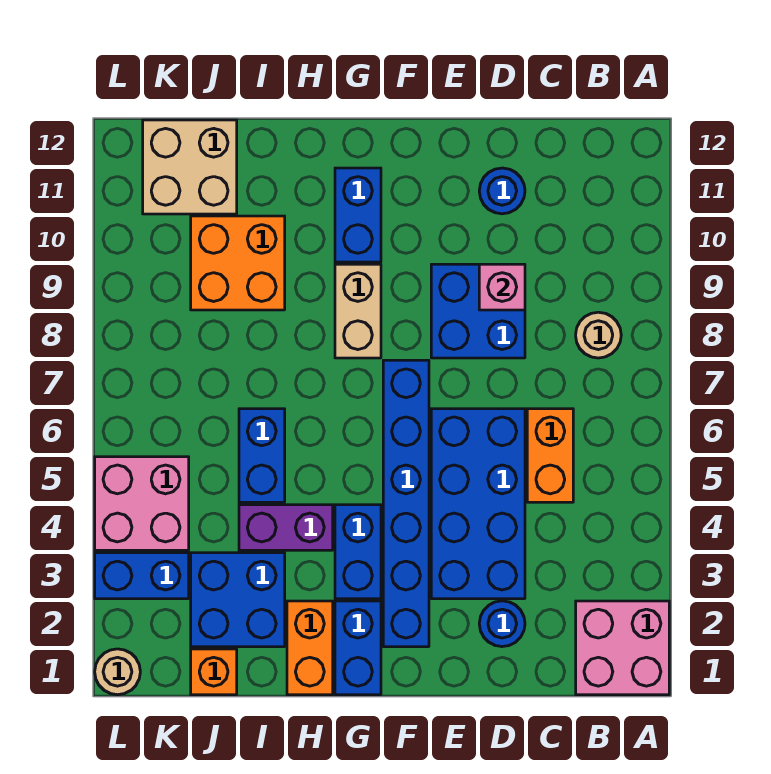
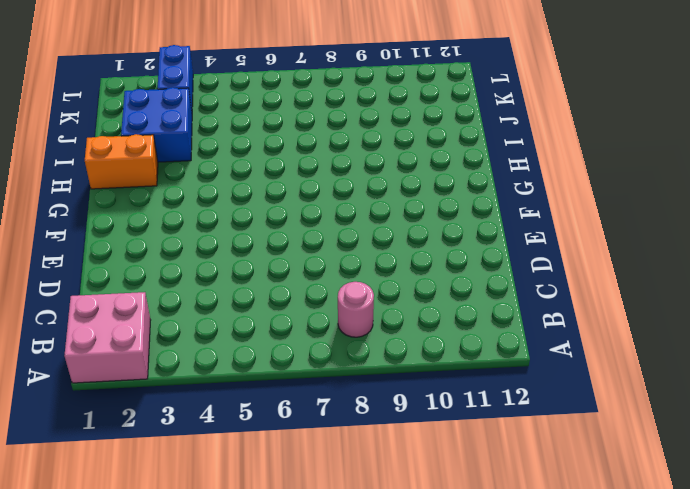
pink round brick B8 level 1 -> tan round brick B8 level 1
none -> orange brick C5:C6 level 1
none -> blue round brick D2 level 1
none -> blue brick D3:E6 level 1

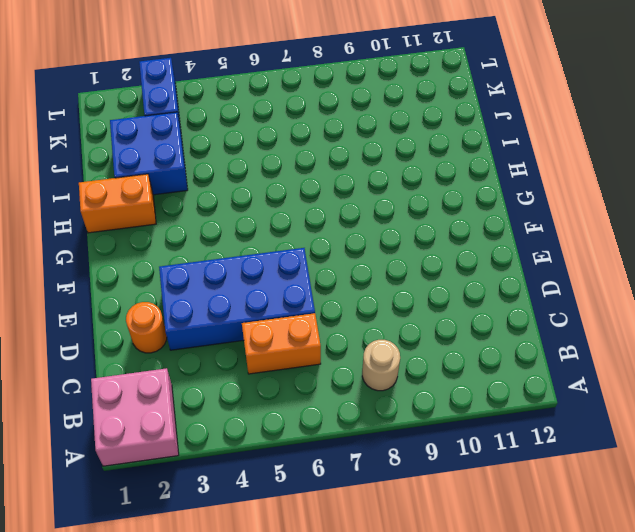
orange round brick D2 level 1 -> blue round brick D2 level 1
none -> blue brick D8:E9 level 1
none -> blue round brick D11 level 1
none -> blue brick F2:F7 level 1

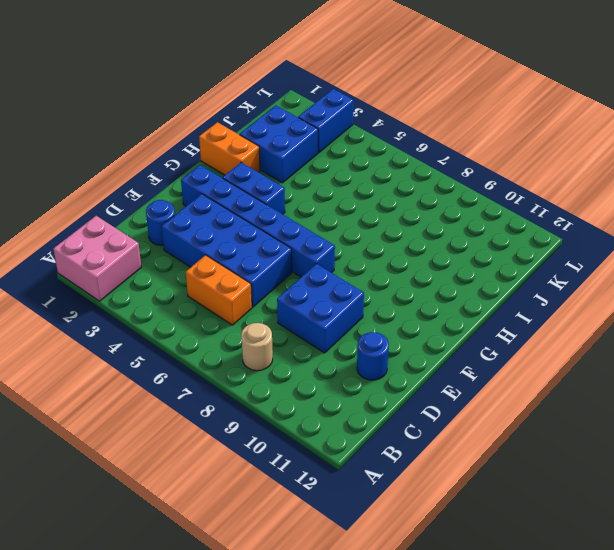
none -> blue brick G1:G2 level 1
none -> tan brick G8:G9 level 1
none -> blue brick G10:G11 level 1

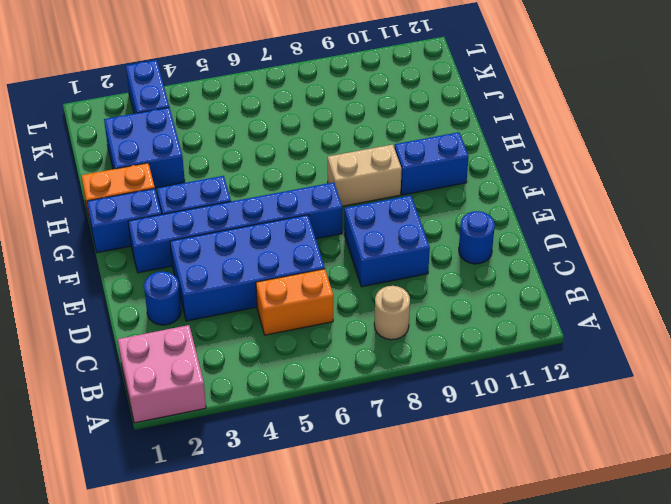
none -> purple brick H4:I4 level 1
none -> blue brick I5:I6 level 1
none -> orange brick I9:J10 level 1

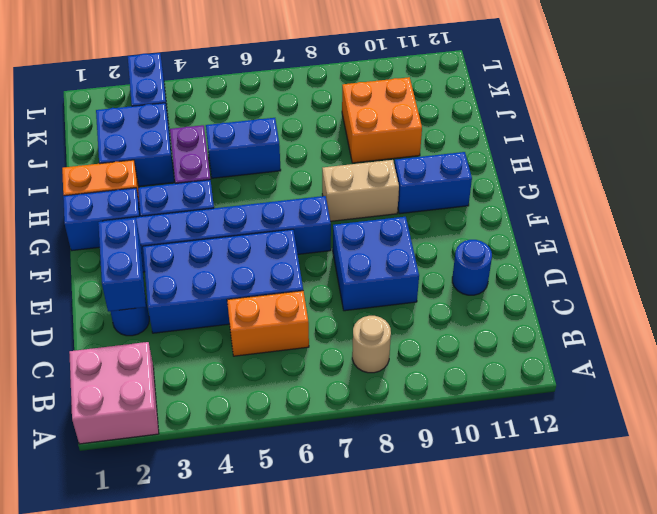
blue brick D2:E2 level 2 -> none
none -> orange brick J1 level 1
none -> tan brick J11:K12 level 1
none -> pink brick K4:L5 level 1

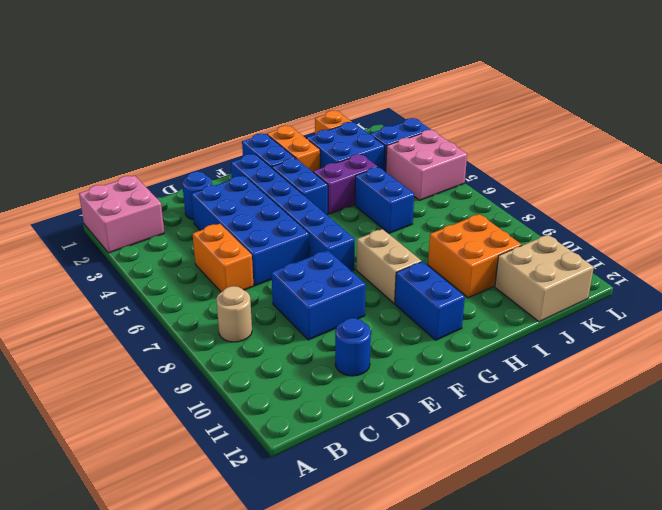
none -> tan round brick L1 level 1
none -> pink brick D9 level 2

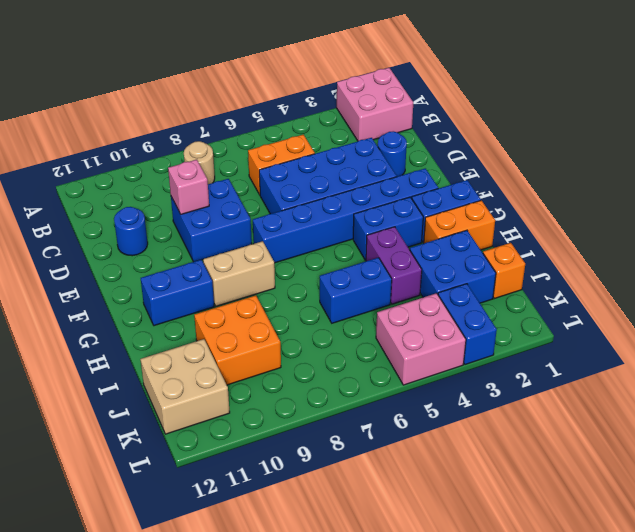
none -> tan round brick L1 level 1

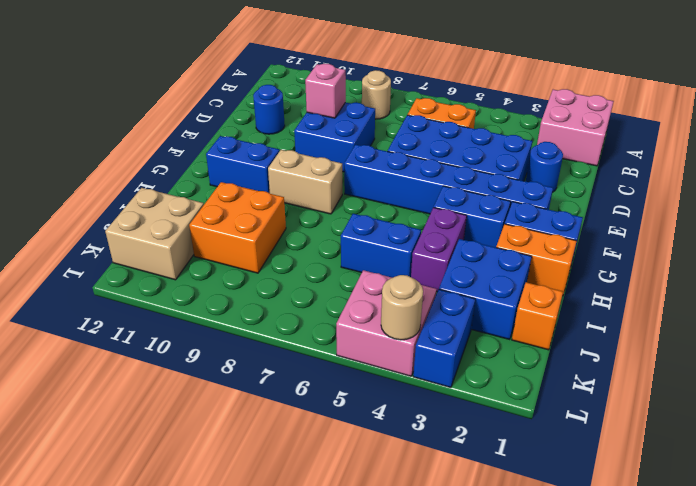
tan round brick L4 level 2 -> tan round brick L1 level 1

